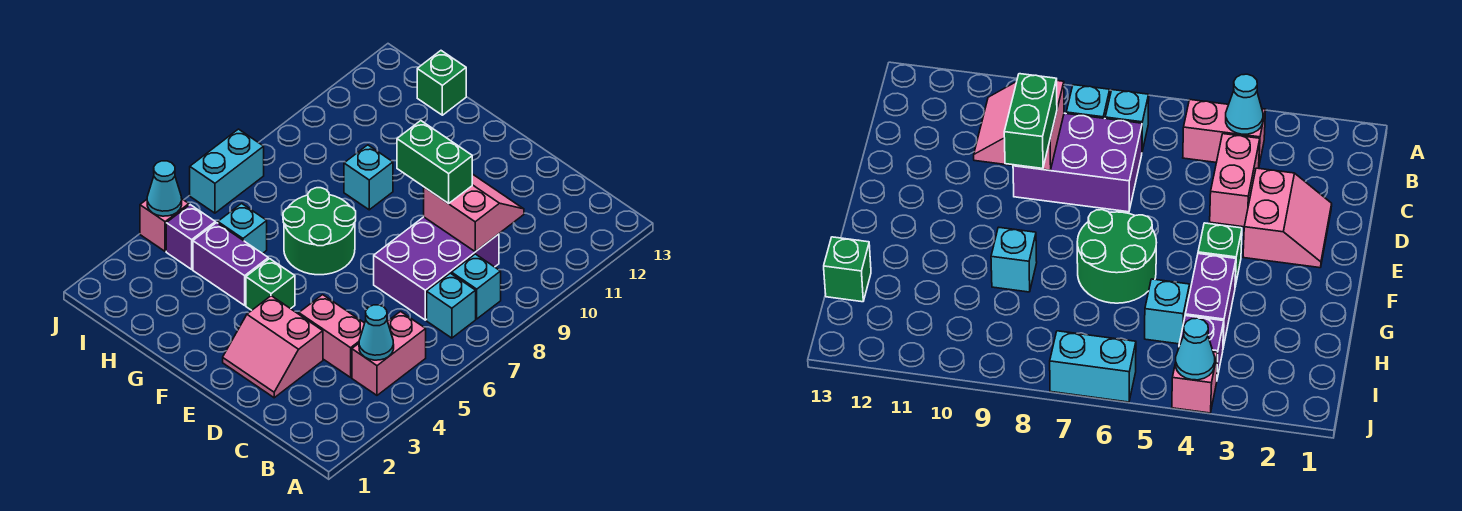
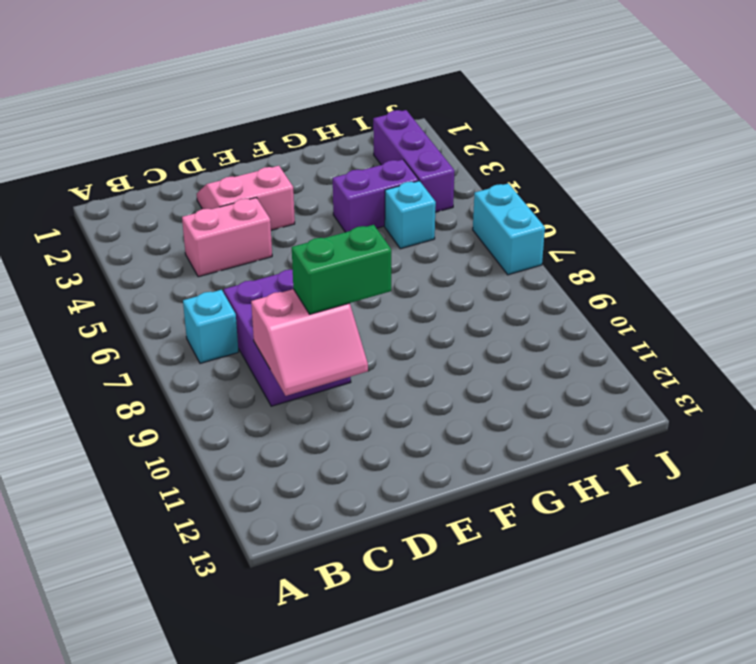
purple brick I2:I4 level 1 -> purple brick I4 level 1
none -> pink brick B4:B5 level 1
none -> cyan brick B8 level 1
none -> green brick F4 level 1

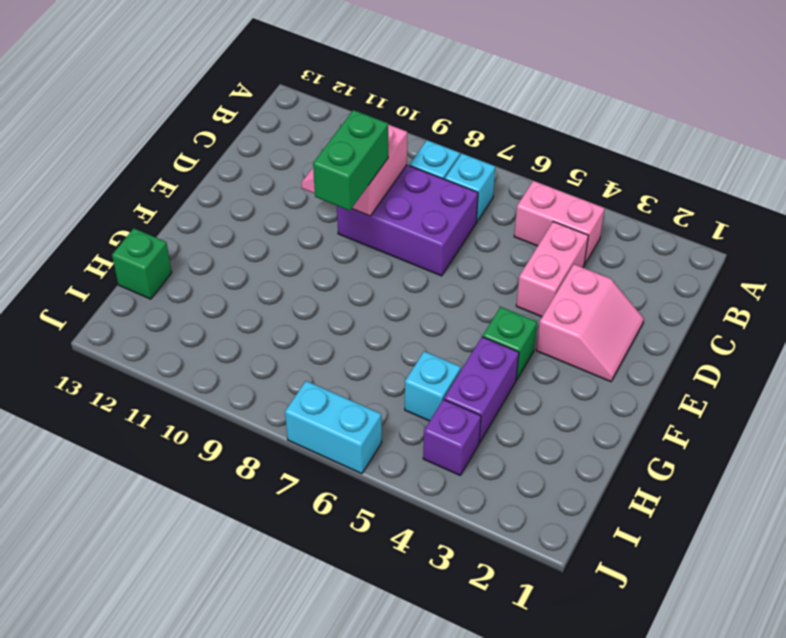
none -> green round brick F6:G7 level 1
none -> cyan brick G9 level 1
none -> pink brick J4 level 1

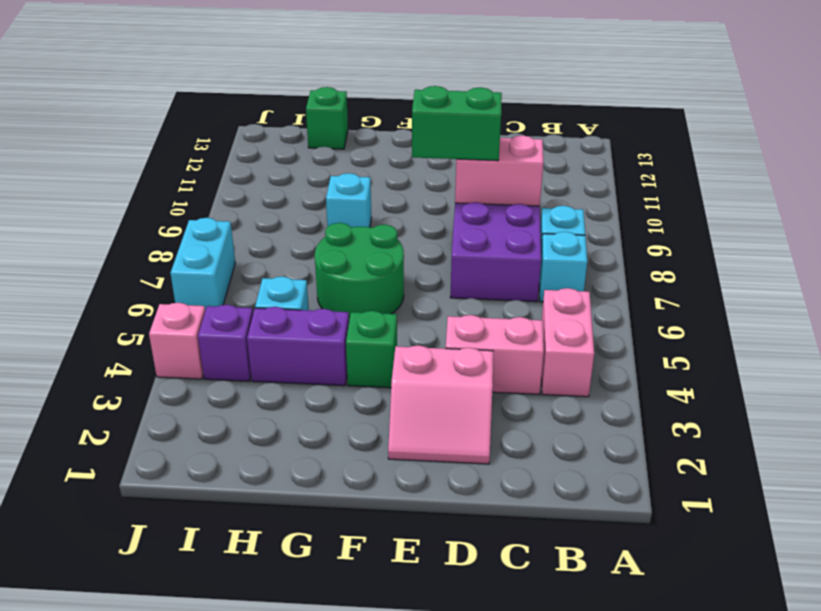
none -> cyan cone B4 level 2
none -> cyan cone J4 level 2

